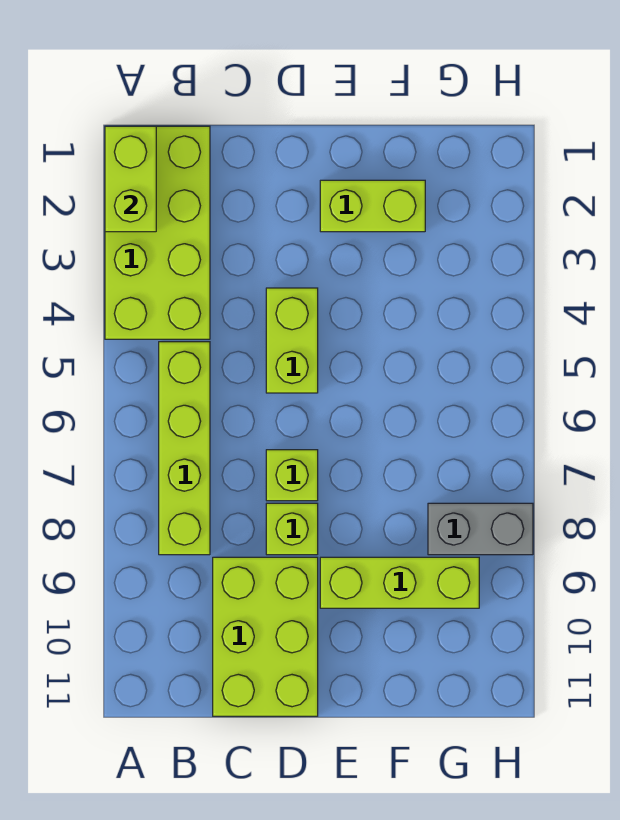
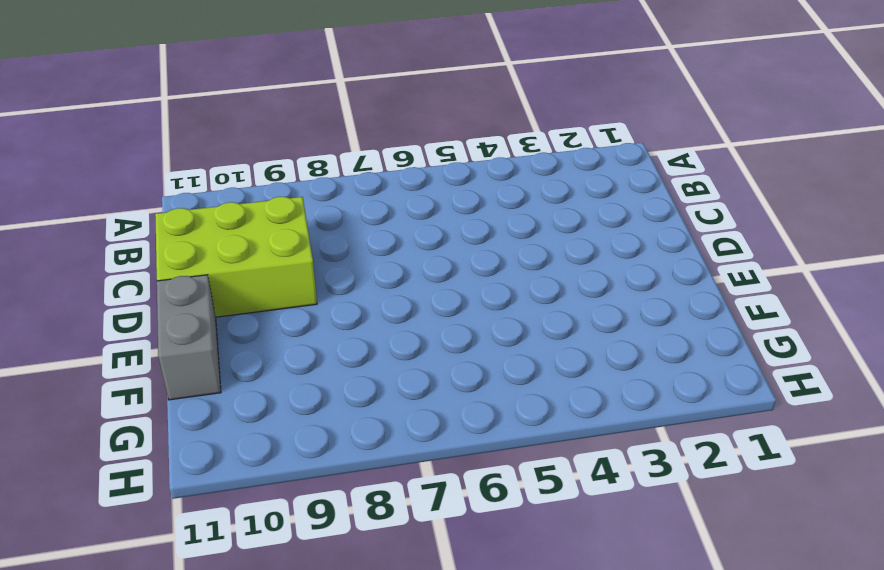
grey brick E11:F11 level 1 -> grey brick G8:H8 level 1
none -> lime brick A1:B4 level 1
none -> lime brick B5:B8 level 1

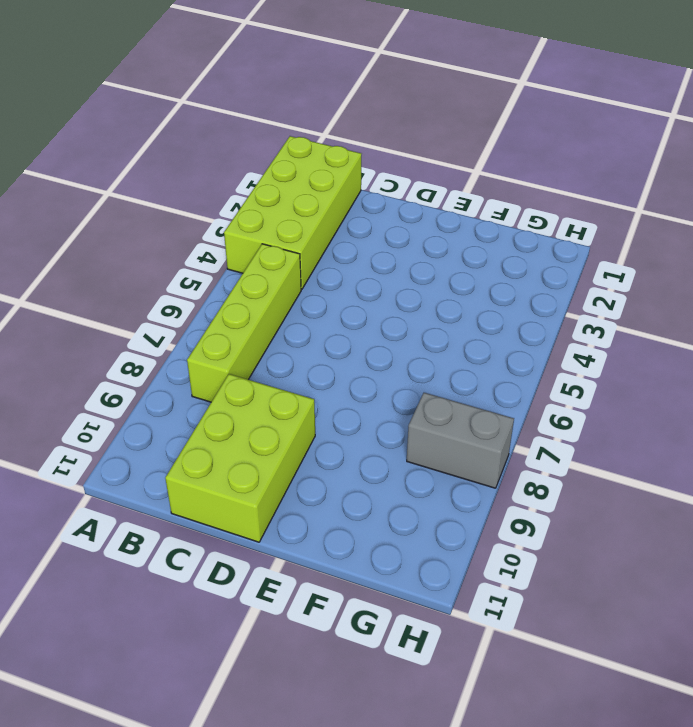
none -> lime brick D4:D5 level 1
none -> lime brick D7 level 1

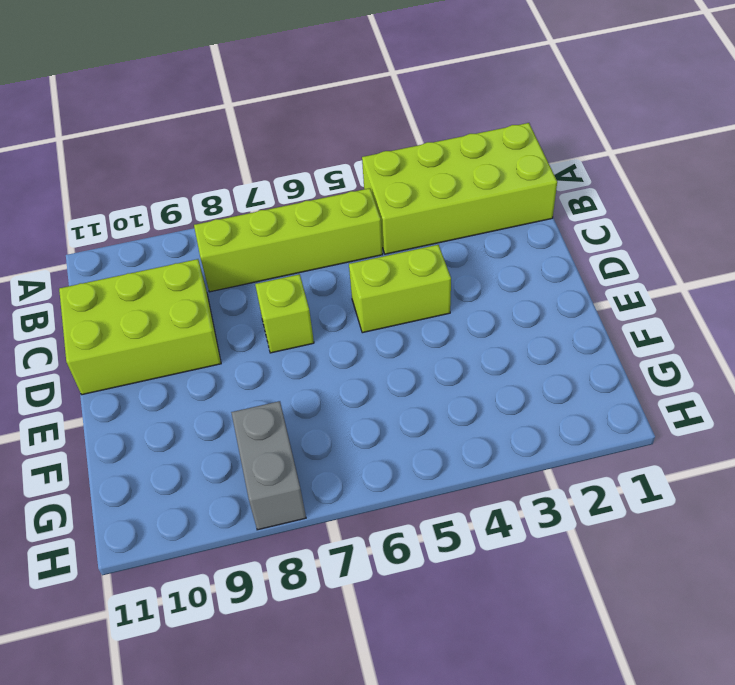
none -> lime brick D8 level 1
none -> lime brick E2:F2 level 1

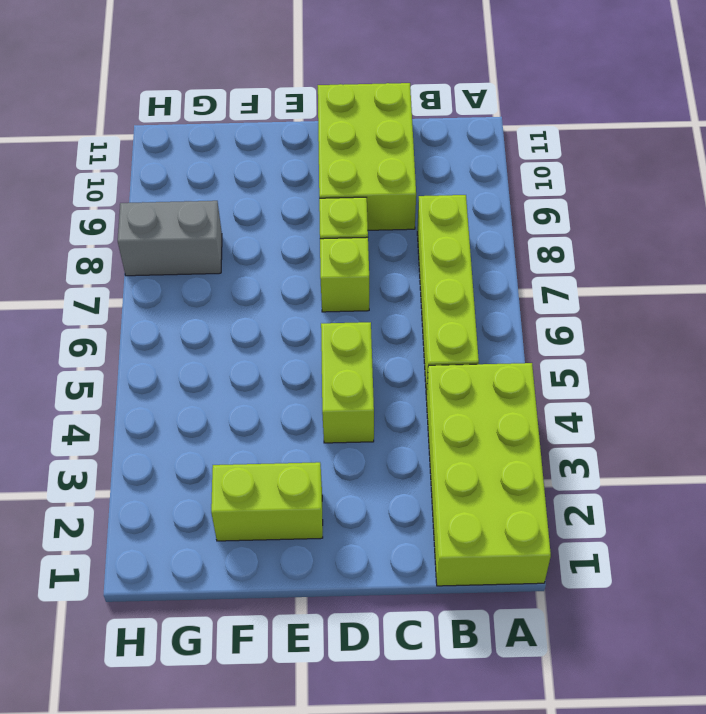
none -> lime brick E9:G9 level 1
none -> lime brick A1:A2 level 2

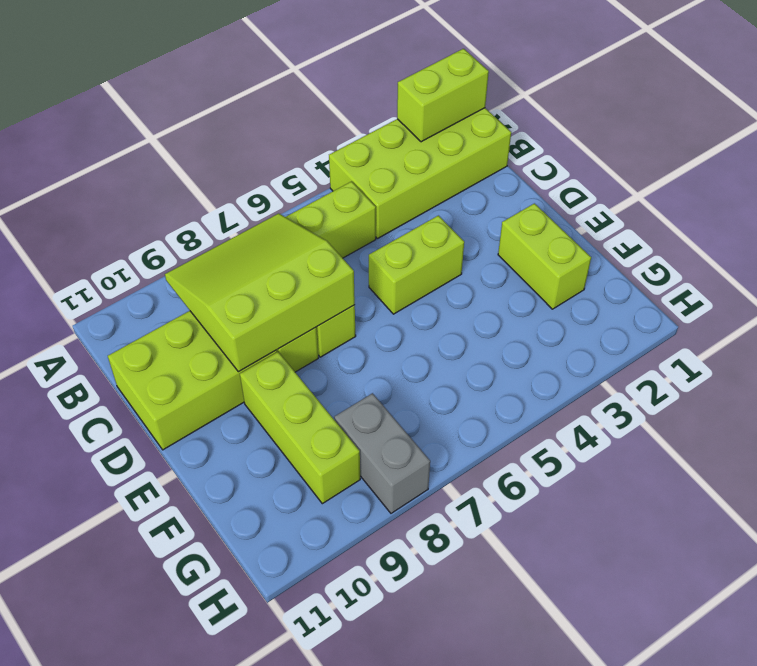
lime slope B7:D9 level 2 top D -> none

